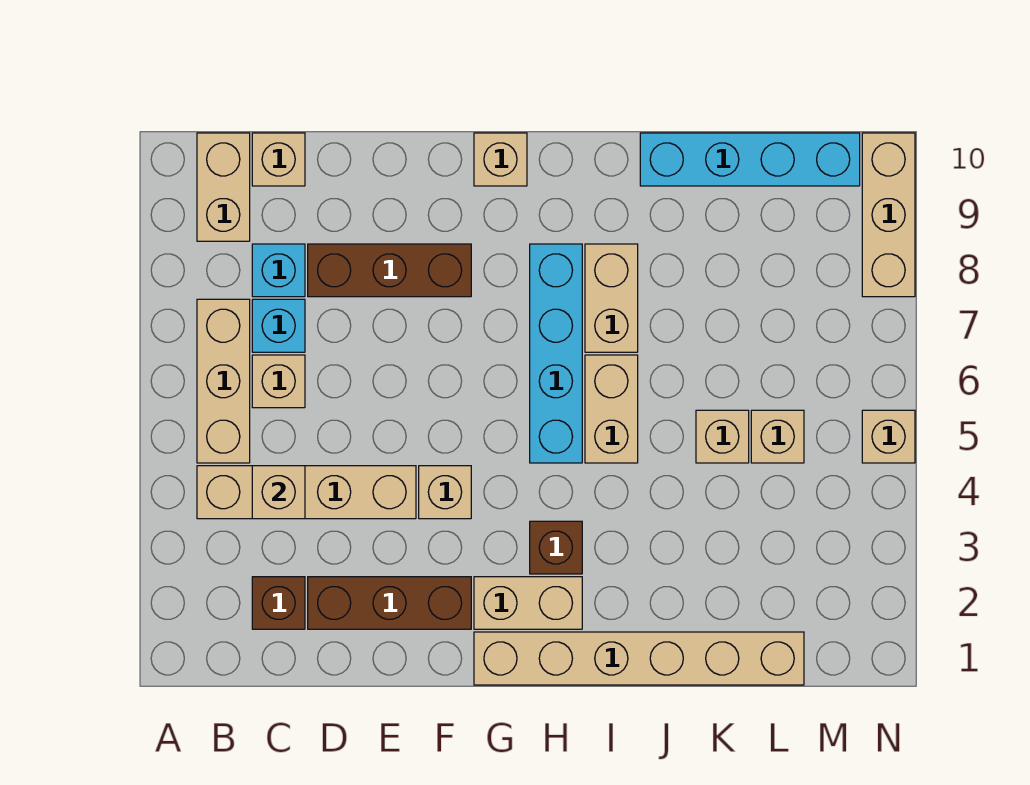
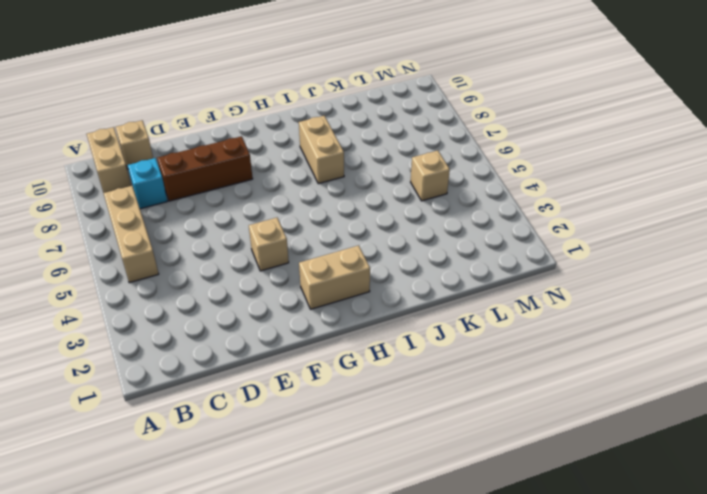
none -> tan brick B4:E4 level 1
none -> brown brick C2 level 1
none -> tan brick C6 level 1

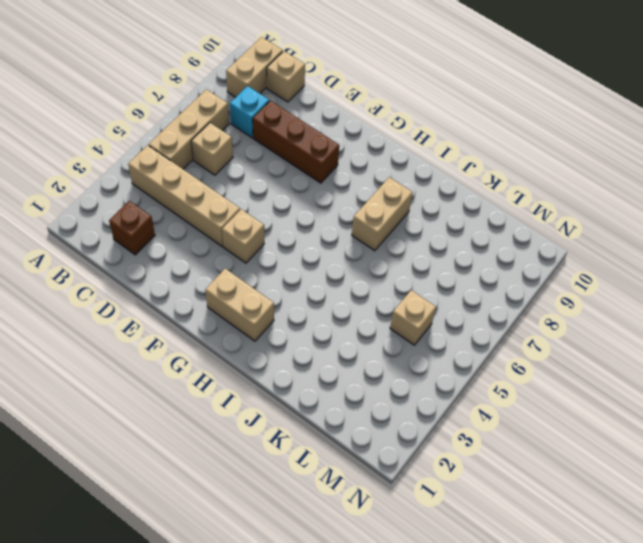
none -> cyan brick C7 level 1
none -> brown brick D2:F2 level 1
none -> tan brick G1:L1 level 1

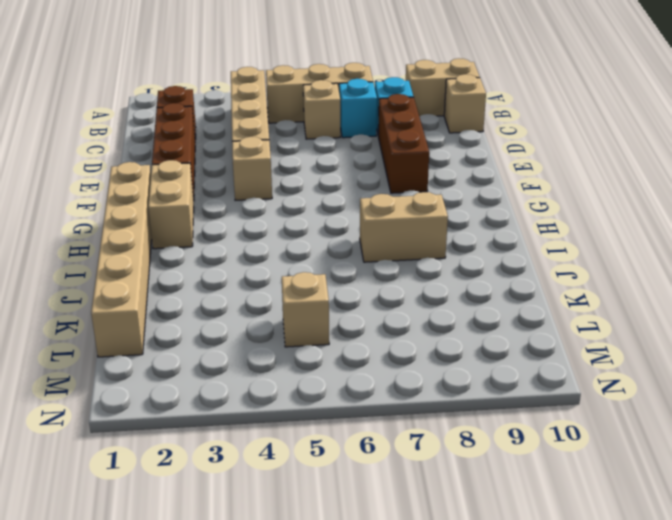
none -> tan brick G10 level 1
none -> brown brick H3 level 1
none -> cyan brick H5:H8 level 1

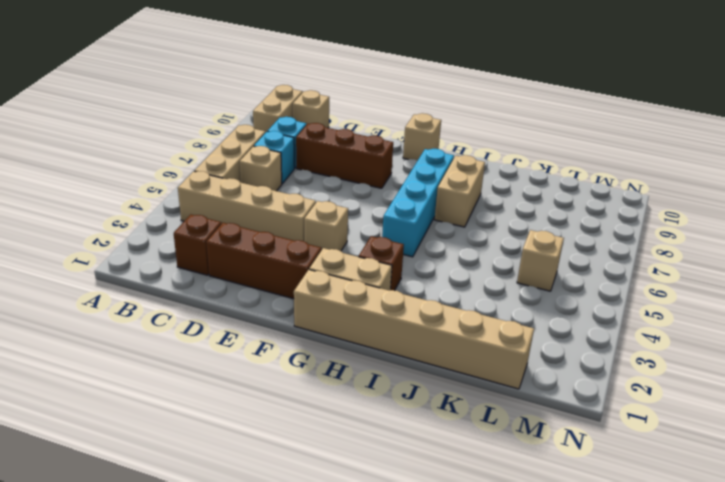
none -> tan brick I5:I6 level 1
none -> cyan brick J10:M10 level 1
none -> tan brick K5 level 1

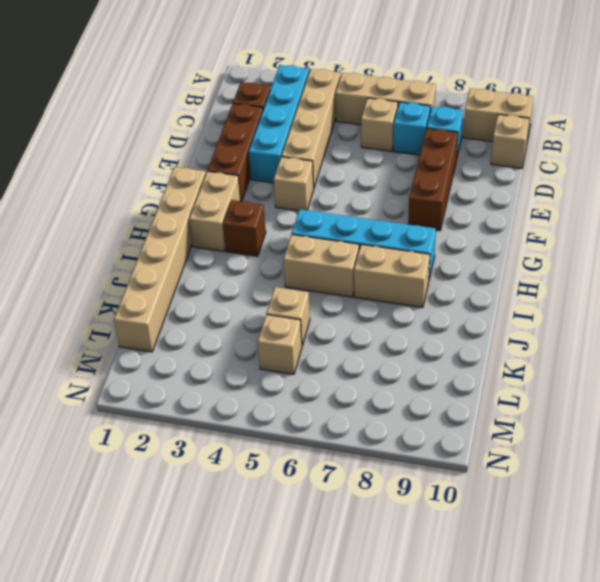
cyan brick B3:E3 level 1 -> cyan brick J10:M10 level 1
none -> tan brick G10 level 1
none -> tan brick N5 level 1
none -> tan brick N8:N10 level 1

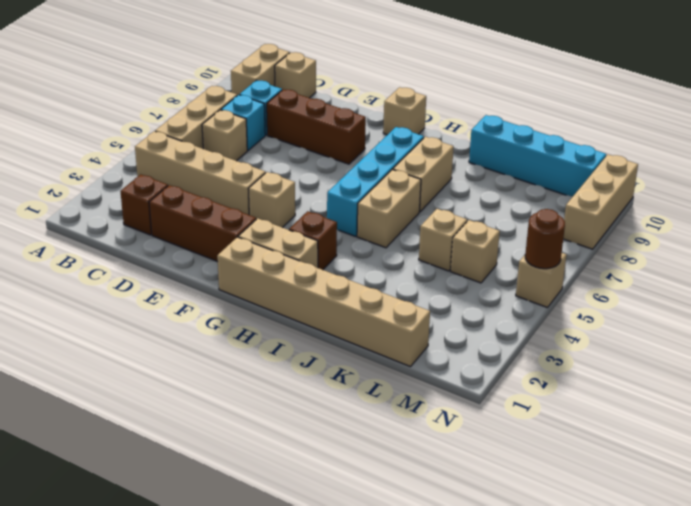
brown round brick N5 level 2 -> none
none -> tan brick C4 level 2

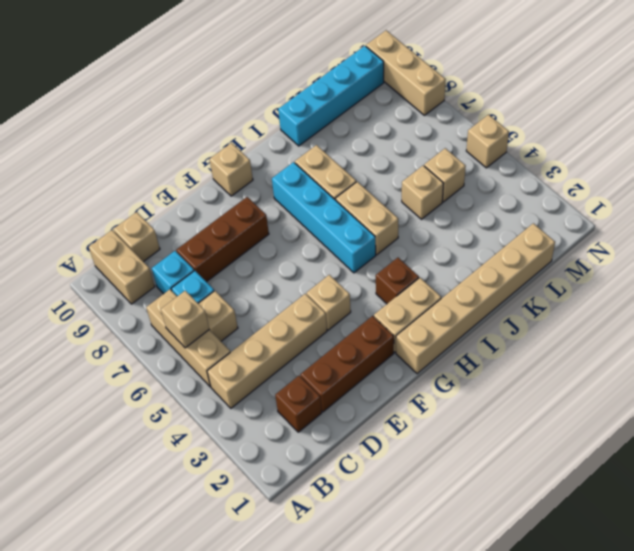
tan brick B6 level 2 -> tan brick C4 level 2

